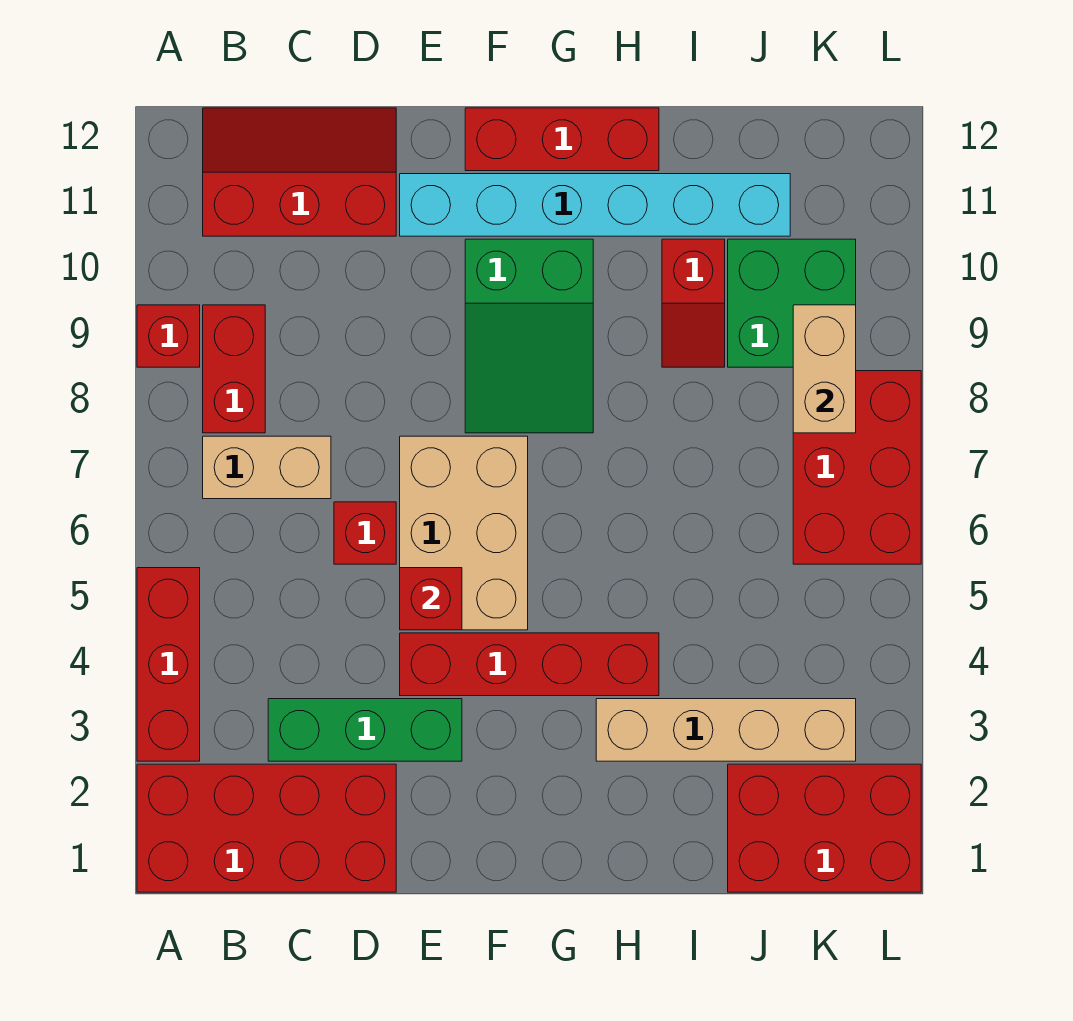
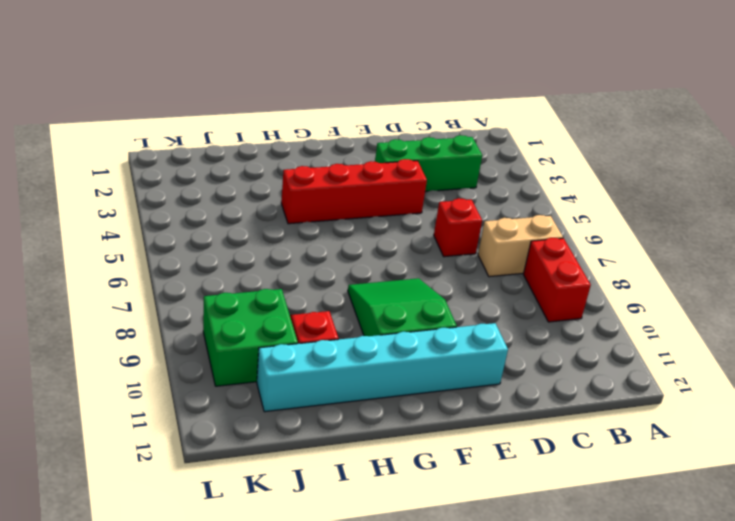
none -> red brick A1:D2 level 1
none -> red brick A3:A5 level 1
none -> red brick A9 level 1

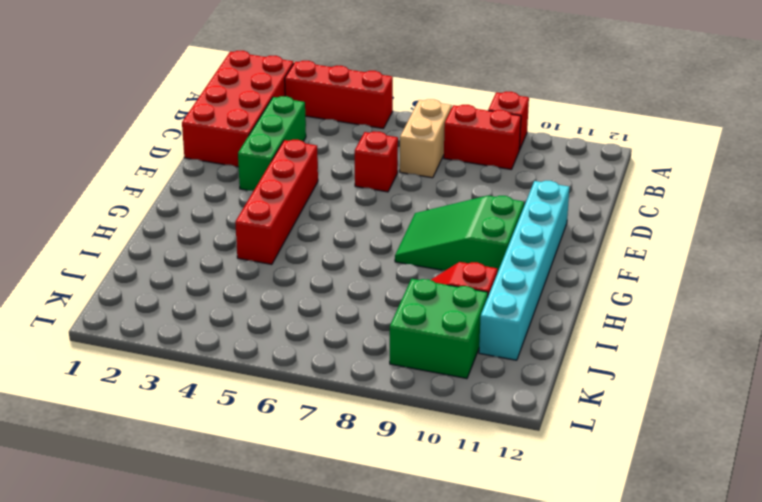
none -> red slope B11:D12 level 1 top 11
none -> tan brick E5:F7 level 1
none -> red brick F12:H12 level 1

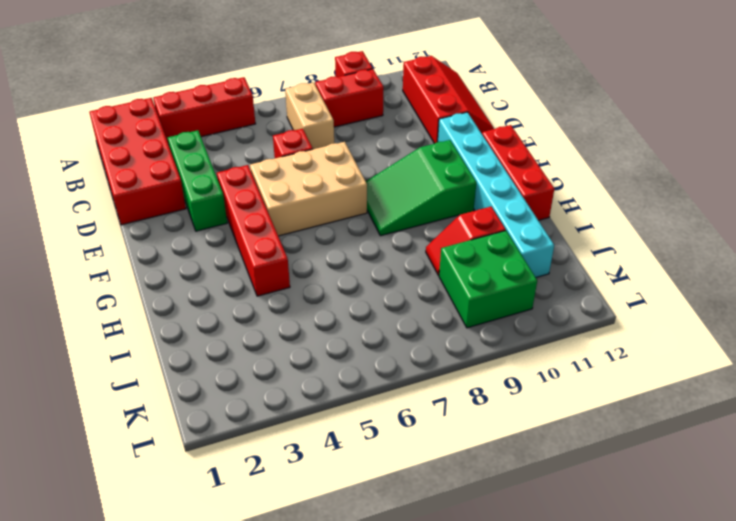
none -> tan brick H3:K3 level 1
none -> red brick J1:L2 level 1
none -> red brick K6:L8 level 1

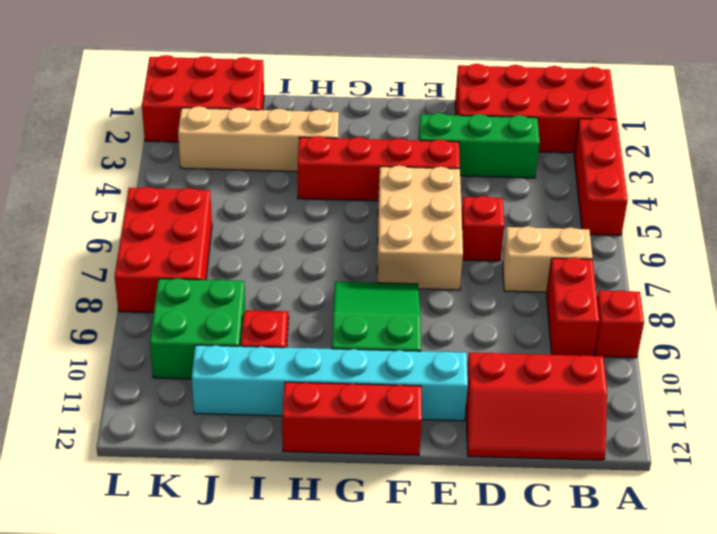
none -> red brick E5 level 2
none -> tan brick K8:K9 level 2

